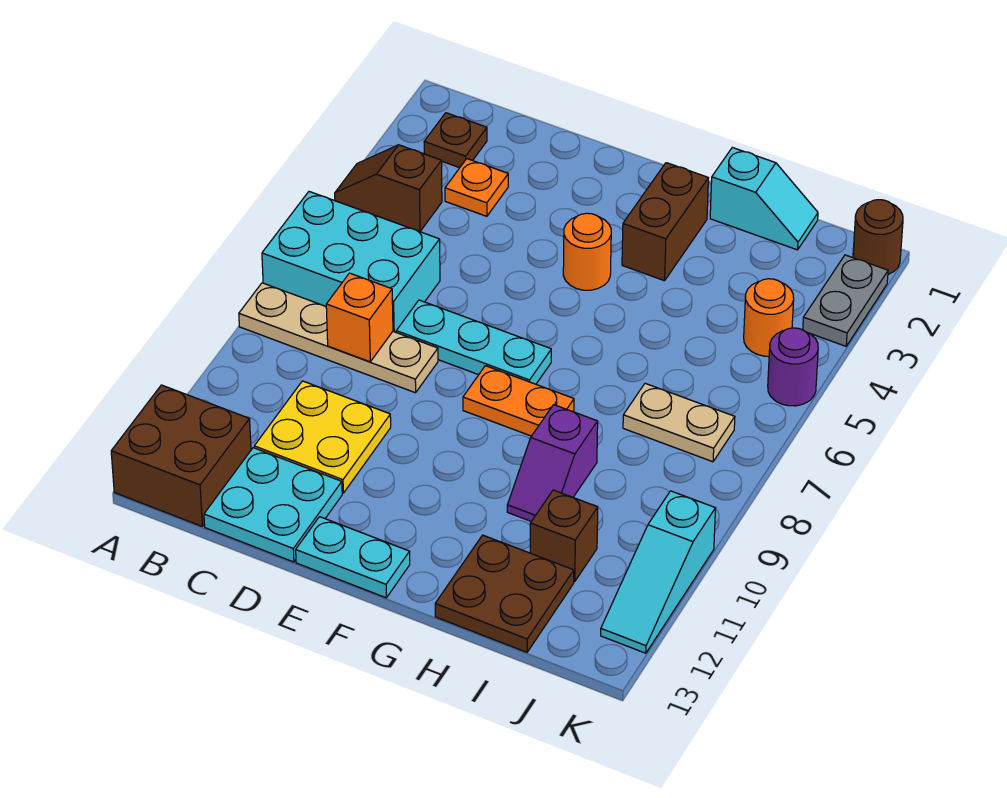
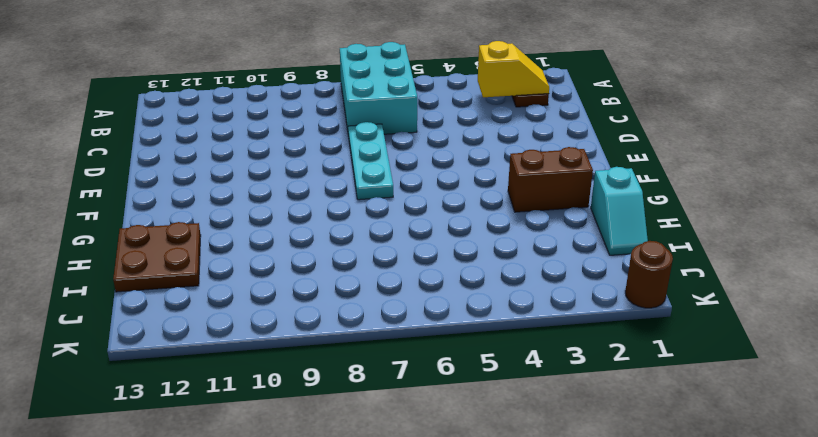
yellow slope B2:B3 level 2 top 3 -> none
none -> brown slope A4:B4 level 1 top B
none -> tan plate A8:D8 level 1
none -> brown brick A12:B13 level 1

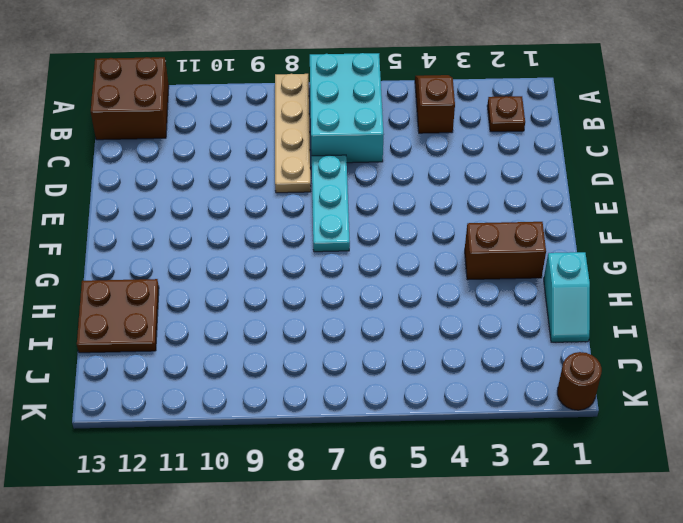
none -> orange plate C3 level 1
none -> yellow plate C10:D11 level 1
none -> cyan plate C12:D13 level 1

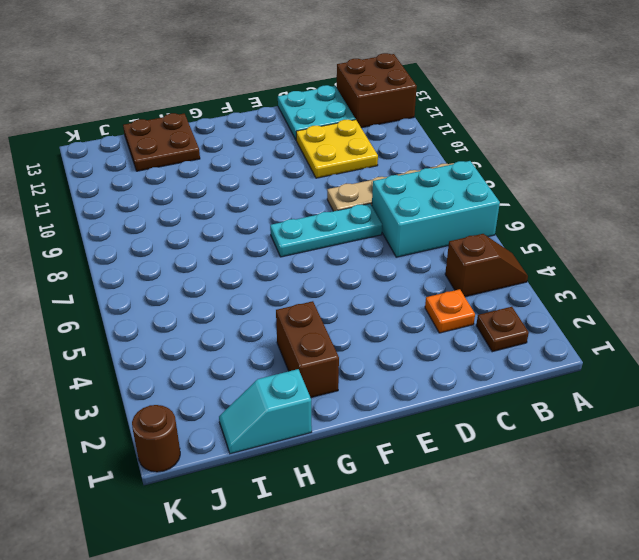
none -> cyan plate E13:F13 level 1
none -> orange round brick F4 level 1
none -> orange plate F8:G8 level 1

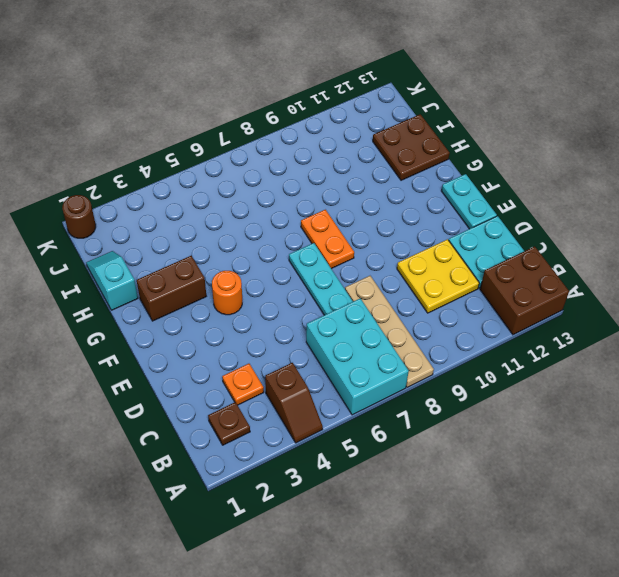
none -> purple slope H9:H10 level 1 top 9
none -> tan plate I7:J7 level 1
none -> brown brick I11 level 1

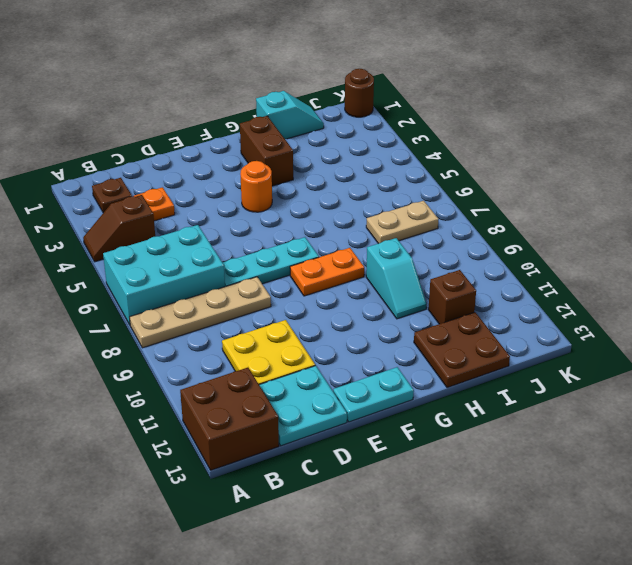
cyan slope H9:H10 level 1 top 9 -> purple slope H9:H10 level 1 top 9
none -> orange round brick J4 level 1
none -> grey plate K2:K3 level 1
none -> purple round brick K5 level 1

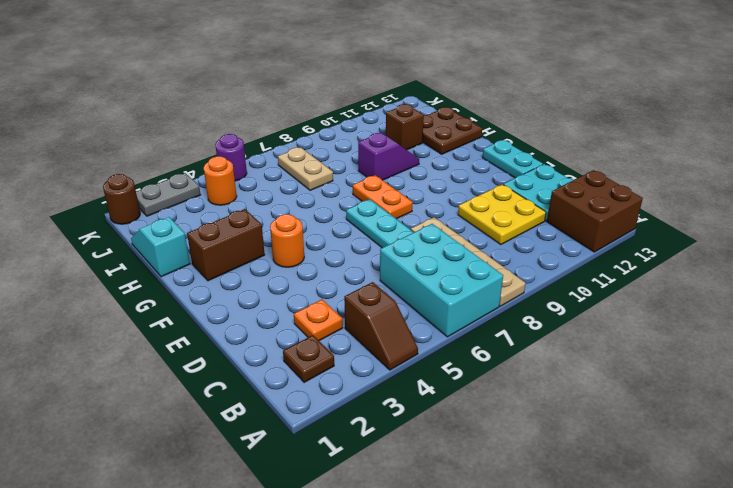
none -> cyan slope K10:K12 level 1 top 10
none -> orange brick C8 level 2

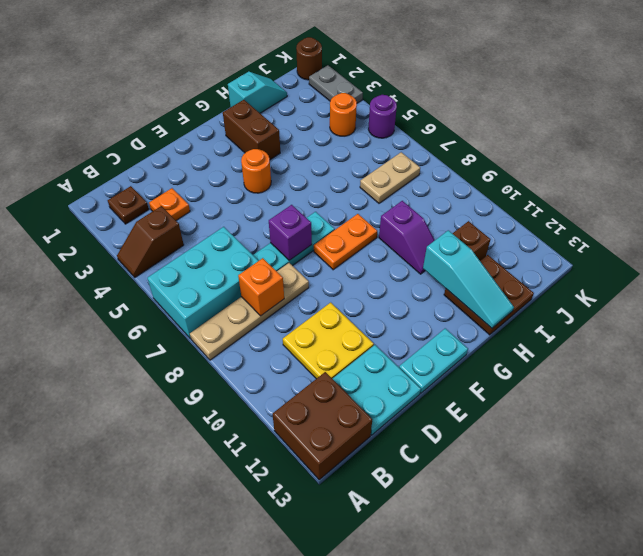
purple brick E7 level 2 -> none
cyan slope H11:H13 level 2 top 11 -> cyan slope K10:K12 level 1 top 10

